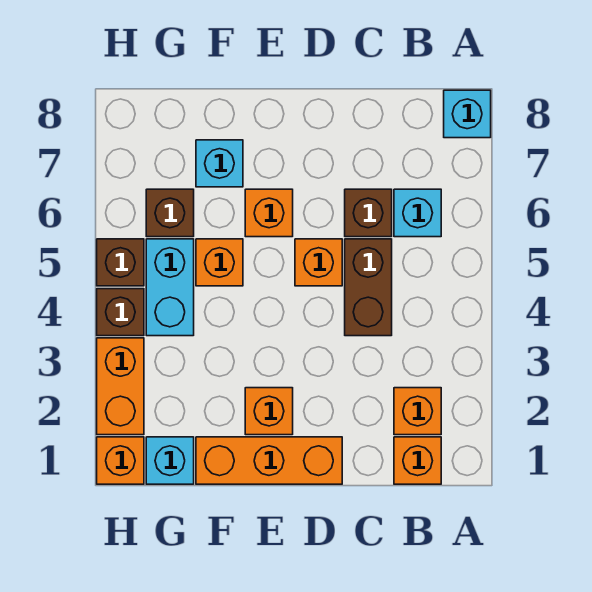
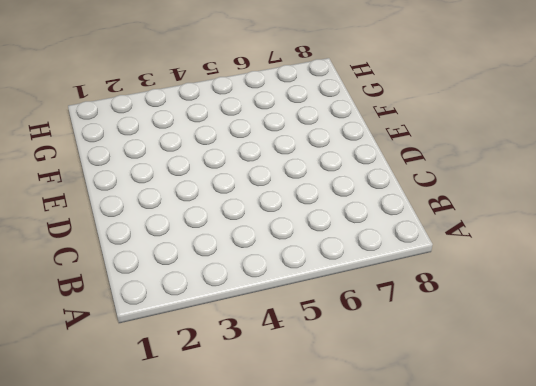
none -> cyan brick A8 level 1
none -> orange brick B1 level 1
none -> orange brick B2 level 1

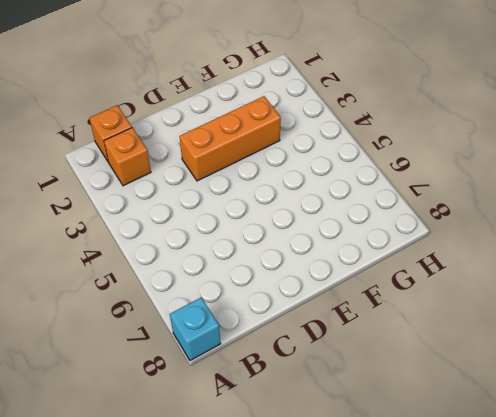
orange brick D3:F3 level 1 -> orange brick D1:F1 level 1
none -> cyan brick B6 level 1
none -> brown brick C4:C5 level 1
none -> brown brick C6 level 1

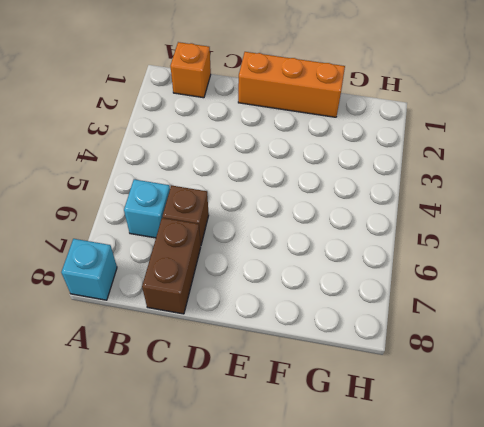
brown brick C7:C8 level 1 -> brown brick C4:C5 level 1
none -> orange brick B2 level 1
none -> orange brick D5 level 1
none -> orange brick E2 level 1

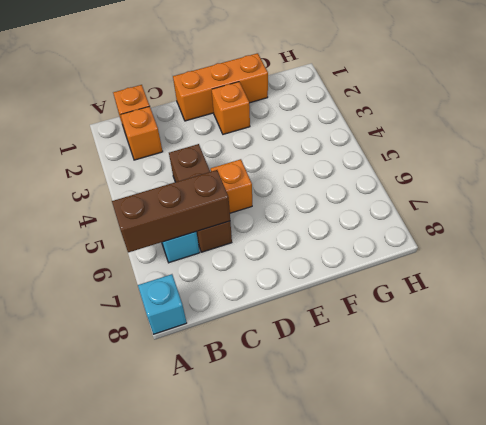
brown brick A6:C6 level 2 -> none
none -> orange brick E6 level 1
none -> orange brick F5 level 1
none -> cyan brick F7 level 1

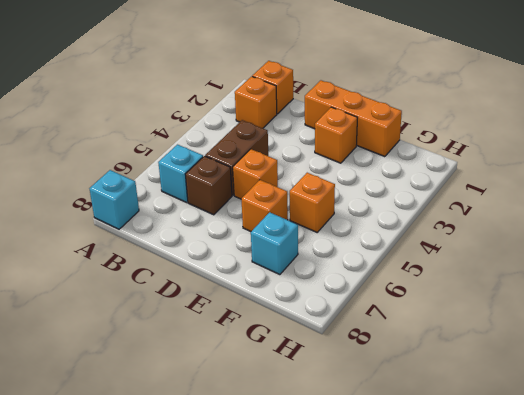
none -> cyan brick G1 level 1
none -> cyan brick G4:G5 level 1
none -> brown brick G6 level 1

